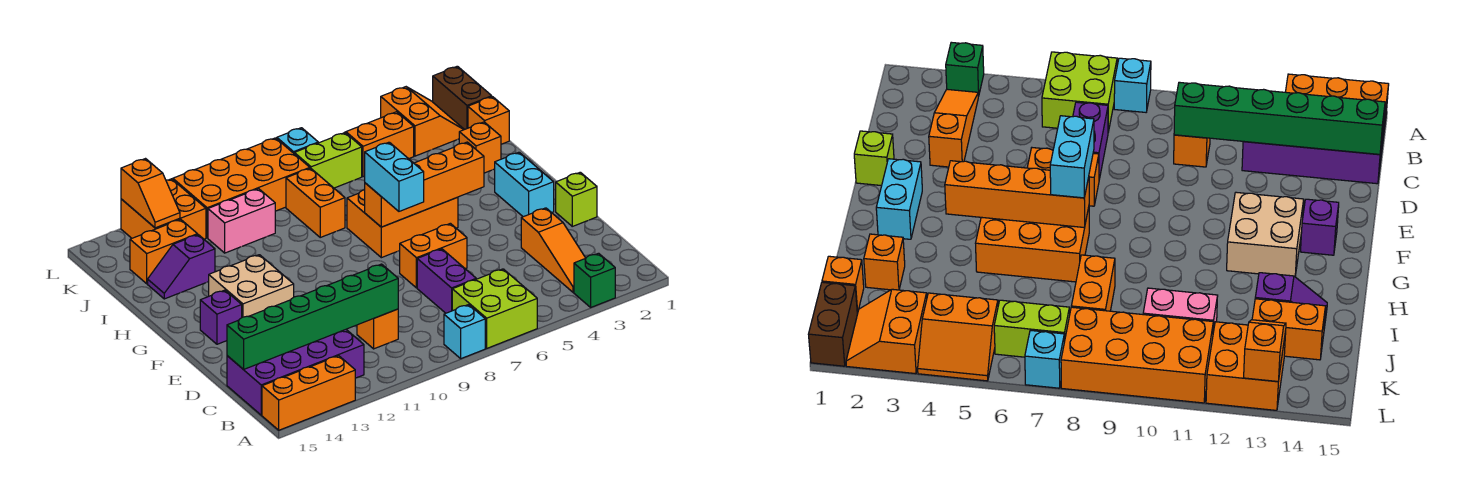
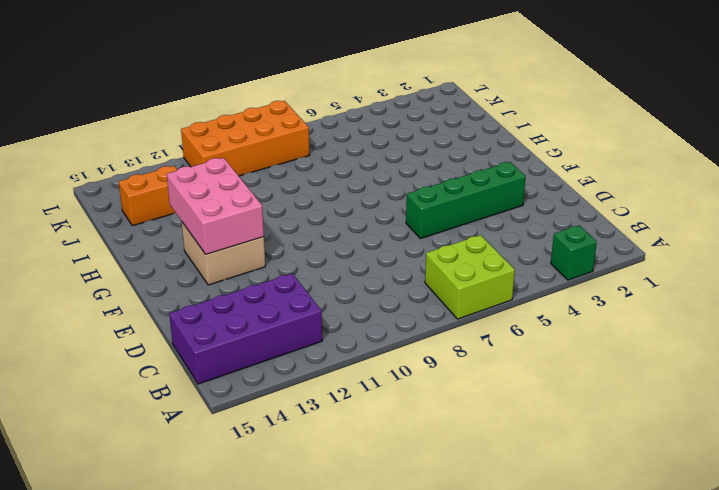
green brick E3:E6 level 1 -> orange brick E6:E7 level 1
pink brick F12:H13 level 2 -> none
none -> cyan brick A8 level 1
none -> orange brick A13:A15 level 1
none -> orange slope B3:D3 level 1 top D
none -> purple brick C7:D7 level 1

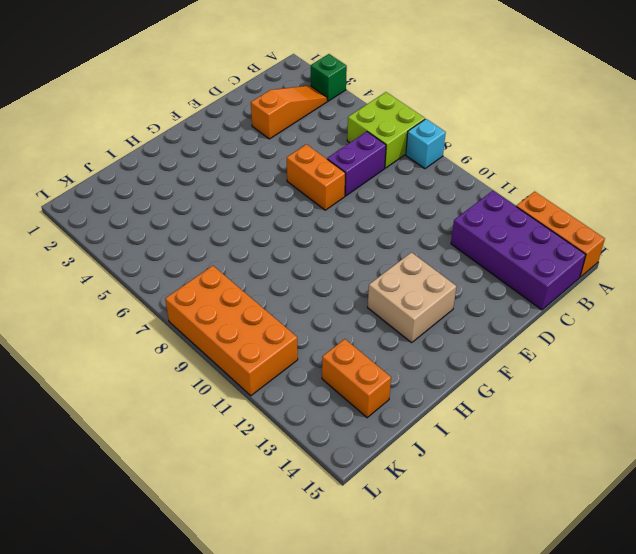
none -> orange brick C10 level 1
none -> lime brick E1 level 1
none -> cyan brick F2:G2 level 1
none -> purple brick F14 level 1

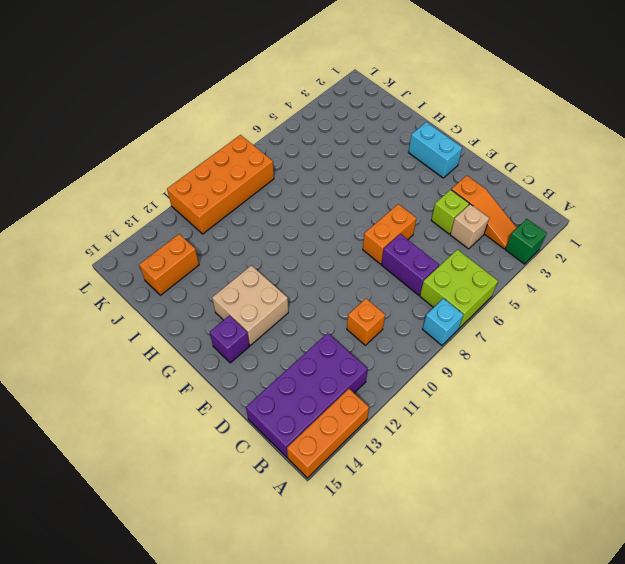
tan brick C4 level 1 -> none
lime brick D4 level 1 -> lime brick E1 level 1
none -> orange brick G5:H7 level 1
none -> orange brick I2 level 1
none -> orange brick I8:J8 level 1
none -> purple slope I13:I14 level 1 top 13

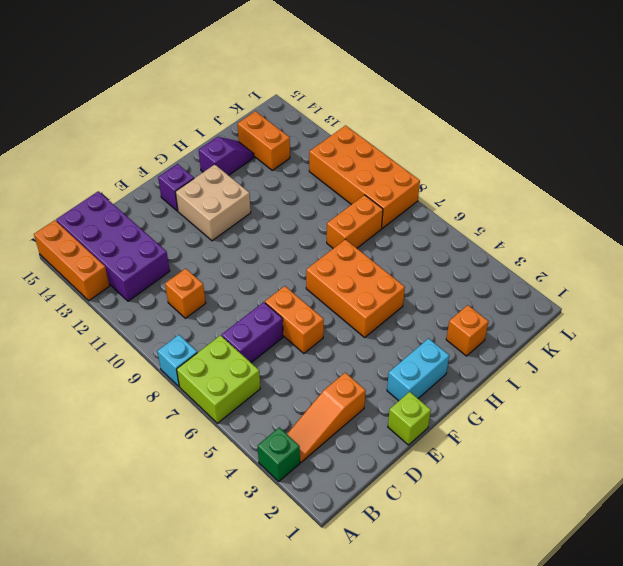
purple slope H14:I14 level 1 top H -> purple slope I13:I14 level 1 top 13
none -> orange brick J1 level 1
none -> pink brick J10:J11 level 1
none -> brown brick K1:L1 level 1
none -> orange slope K2:L3 level 1 top 3

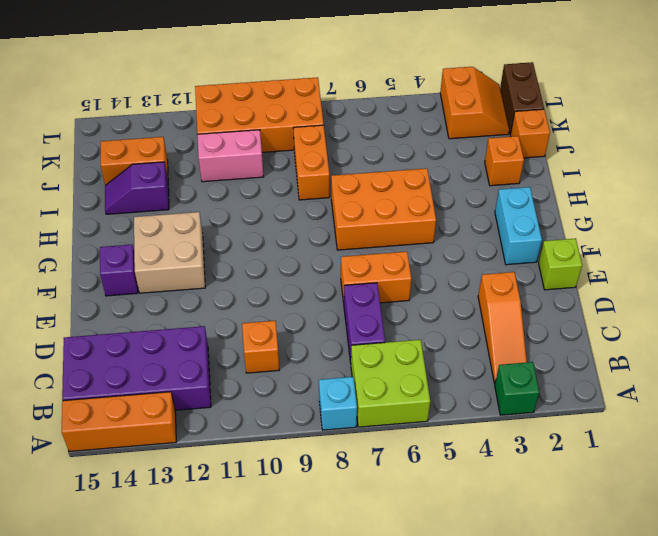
none -> orange slope K4:L5 level 1 top K
none -> lime brick K6:K7 level 1
none -> orange brick K12:L13 level 1
none -> cyan brick L7 level 1

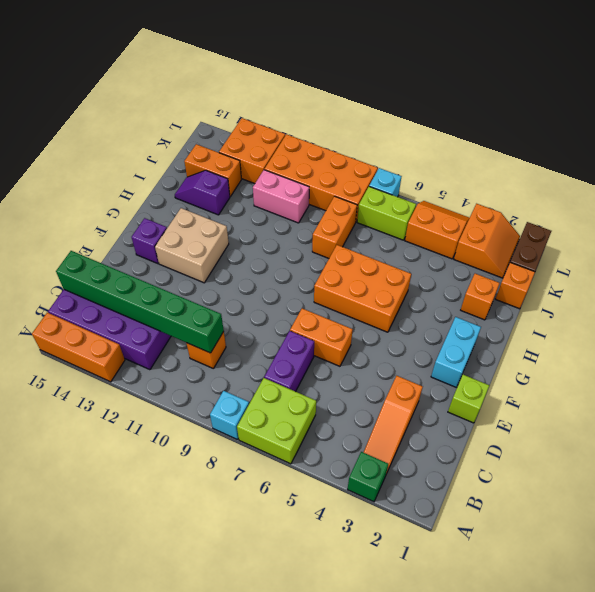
none -> orange brick G4:G7 level 2
none -> orange slope K13:L13 level 2 top L
none -> cyan brick F7:G7 level 3

